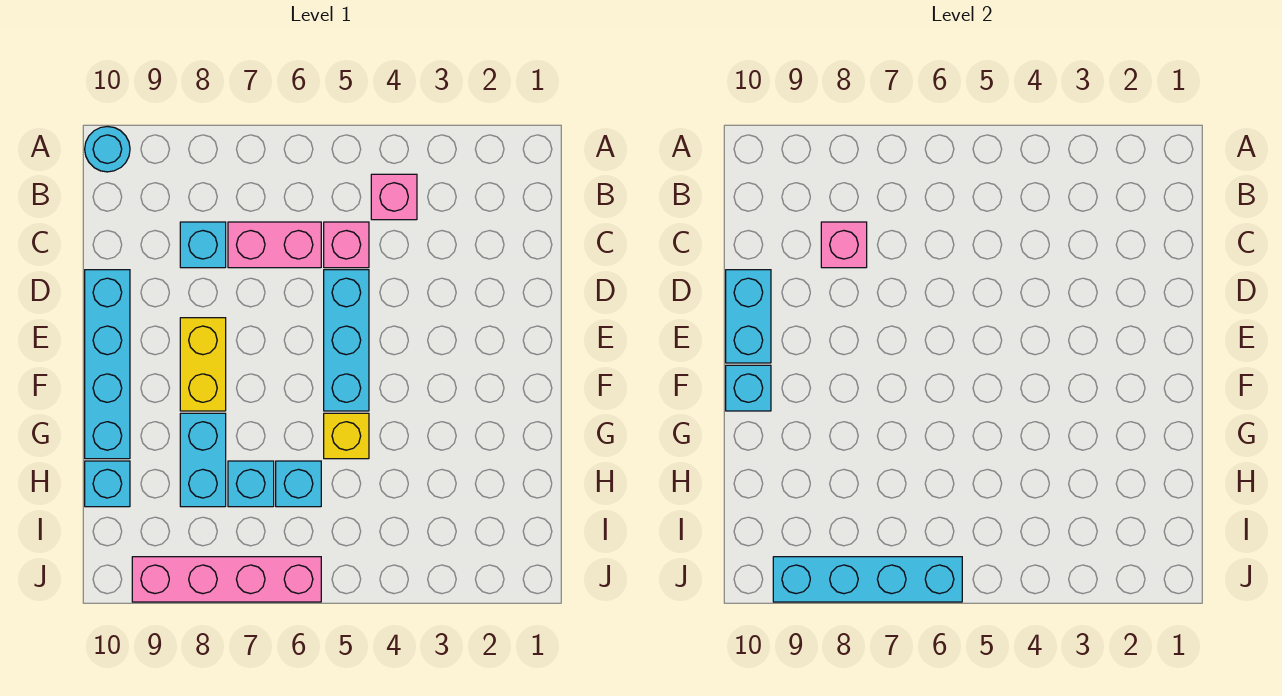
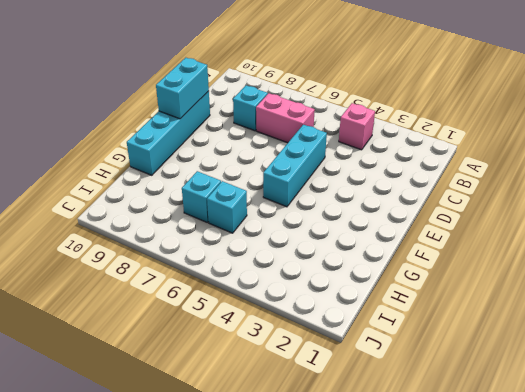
none -> cyan round brick A10 level 1
none -> pink brick C5 level 1
none -> yellow brick E8:F8 level 1

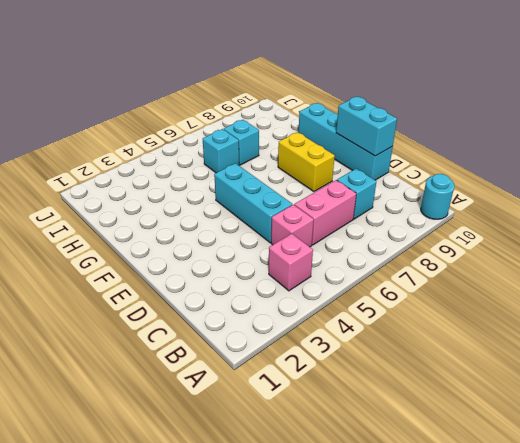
none -> yellow brick G5 level 1
none -> cyan brick G8:H8 level 1
none -> cyan brick H10 level 1

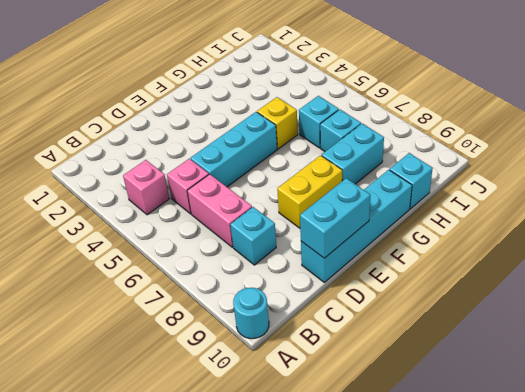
none -> pink brick J6:J9 level 1
none -> pink brick C8 level 2
none -> cyan brick F10 level 2

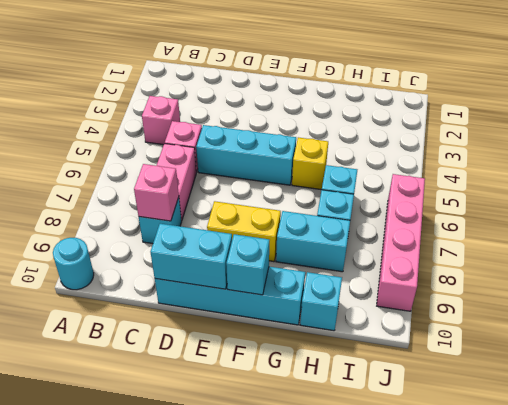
none -> cyan brick J6:J9 level 2

